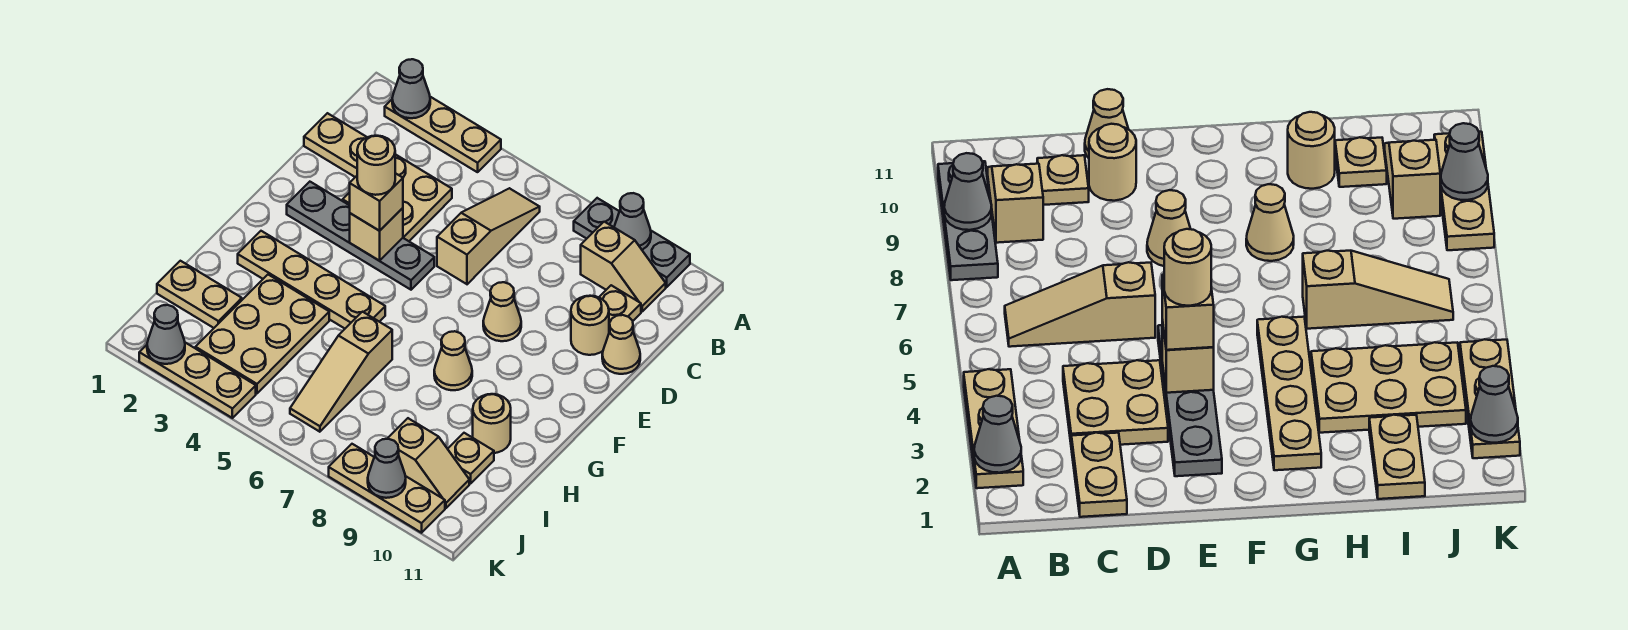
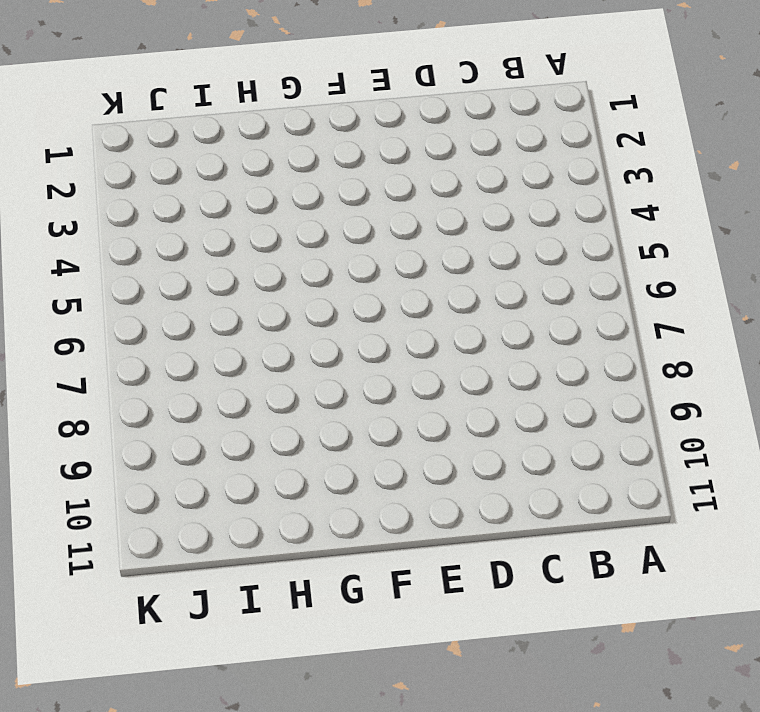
none -> tan plate A2:A4 level 1
none -> grey plate A8:A10 level 1
none -> tan slope B6:D6 level 1 top D

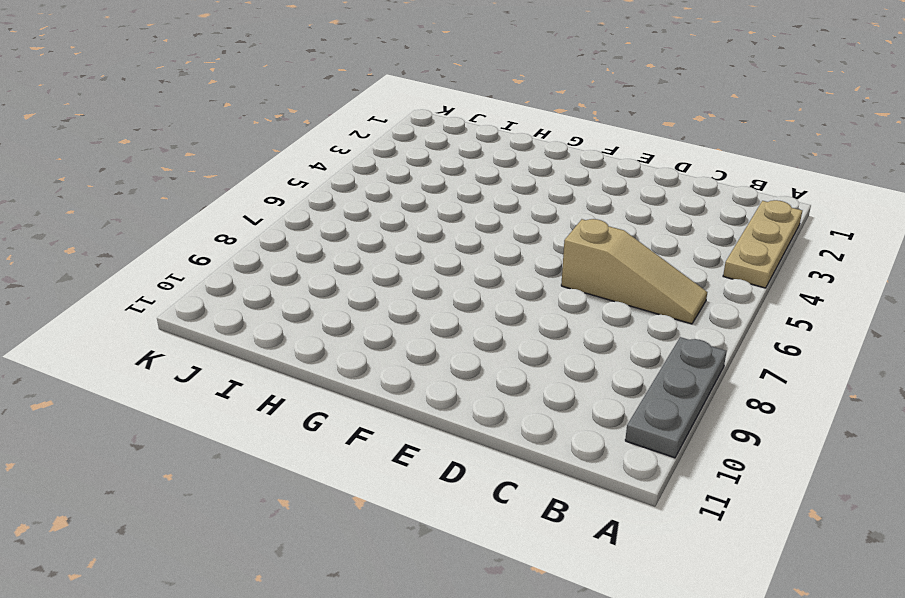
none -> tan slope B9:B10 level 1 top 9
none -> tan plate C1:C2 level 1
none -> tan plate C3:D4 level 1

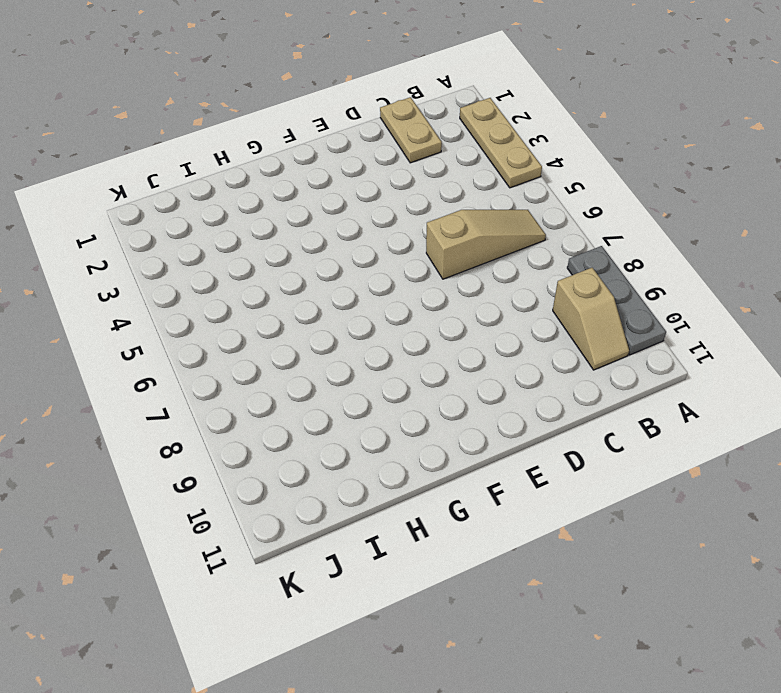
none -> tan plate C3:D4 level 1
none -> tan plate C10 level 1
none -> tan round brick D10 level 1

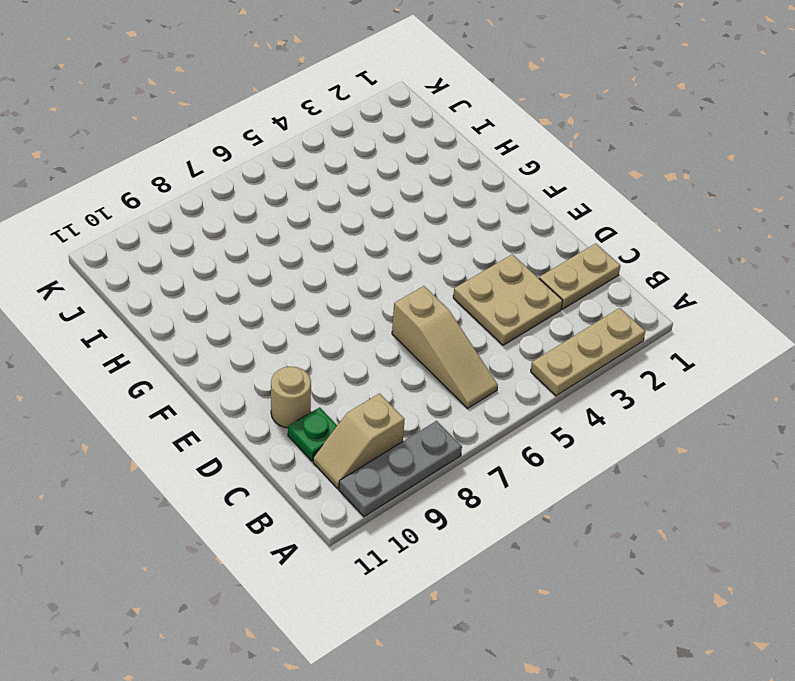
green plate C10 level 1 -> tan plate C10 level 1
none -> tan cone D11 level 1
none -> grey plate E2:E5 level 1
none -> tan cone E8 level 1

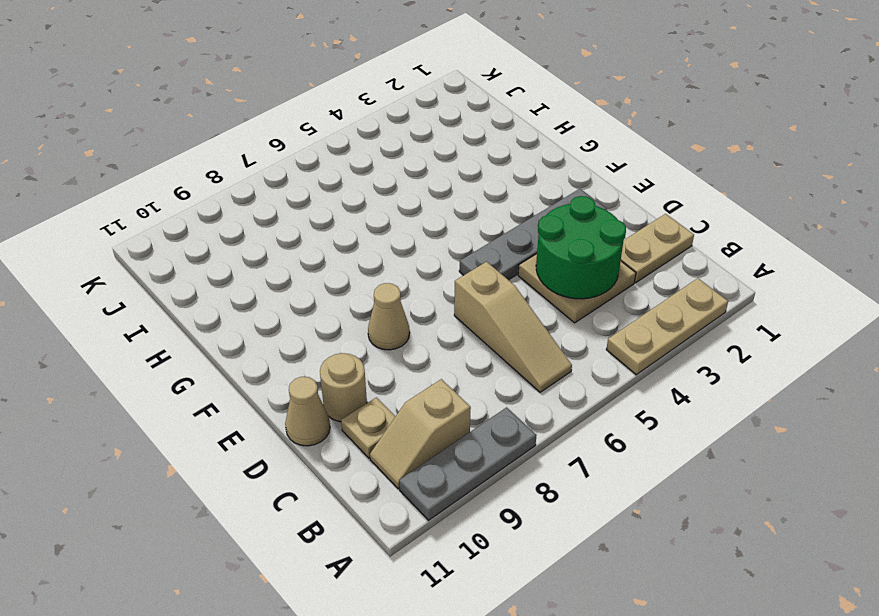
green round brick C3:D4 level 2 -> none
none -> tan plate G2:G5 level 1
none -> tan cone G8 level 1
none -> tan plate H3:J4 level 1

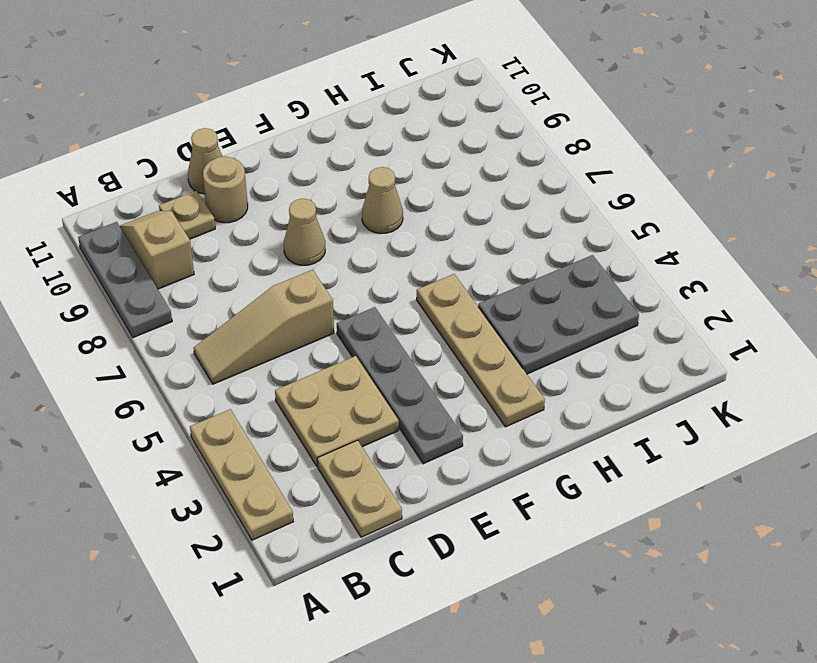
grey plate H3:J4 level 1 -> tan plate H3:J4 level 1
none -> tan slope H6:J6 level 1 top H
none -> tan round brick H10 level 1
none -> tan plate I1:I2 level 1

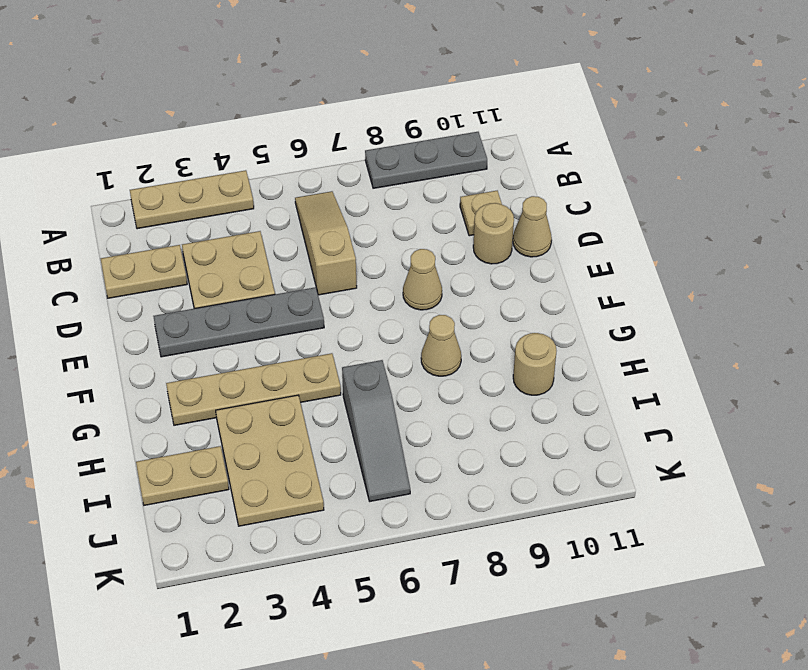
grey slope H6:J6 level 1 top H -> tan slope H6:J6 level 1 top H
none -> tan slope B9:B10 level 1 top 9
none -> tan plate I10 level 1
none -> tan slope J9:J10 level 1 top 9

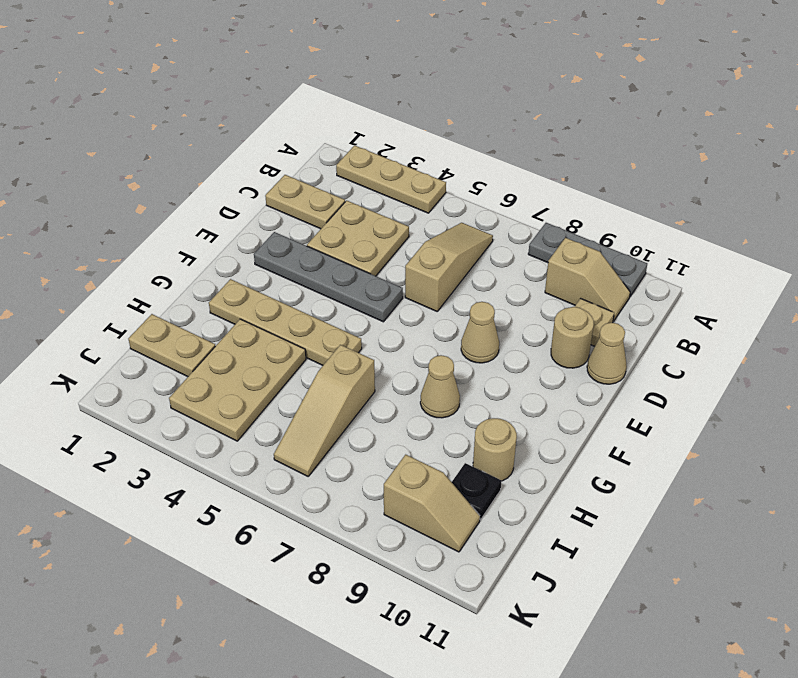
black plate I10 level 1 -> tan plate I10 level 1
none -> tan plate K2:K4 level 1
none -> tan plate K8:K10 level 1
none -> grey cone A2 level 2

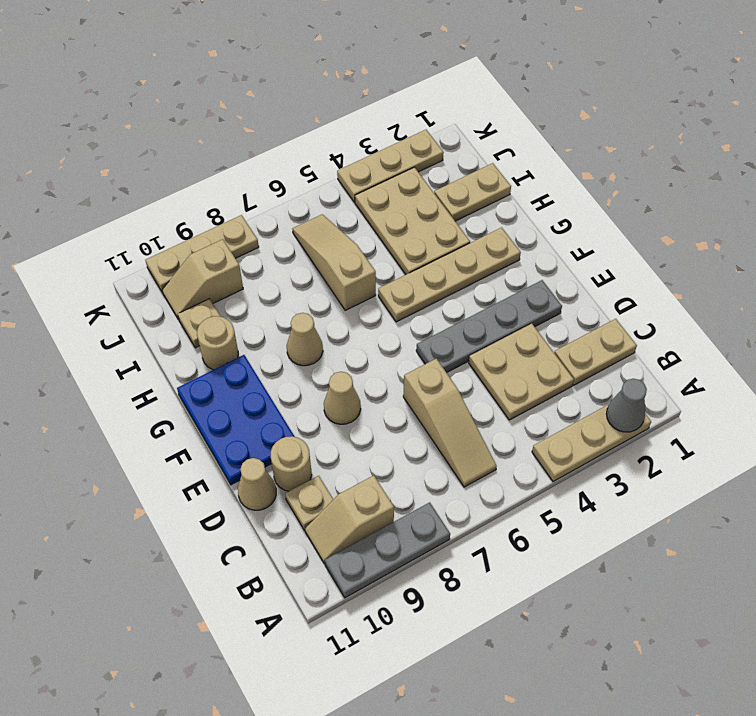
blue plate E10:G11 level 1 -> none
none -> grey cone A9 level 2
none -> tan brick E4 level 2
none -> grey cone K2 level 2

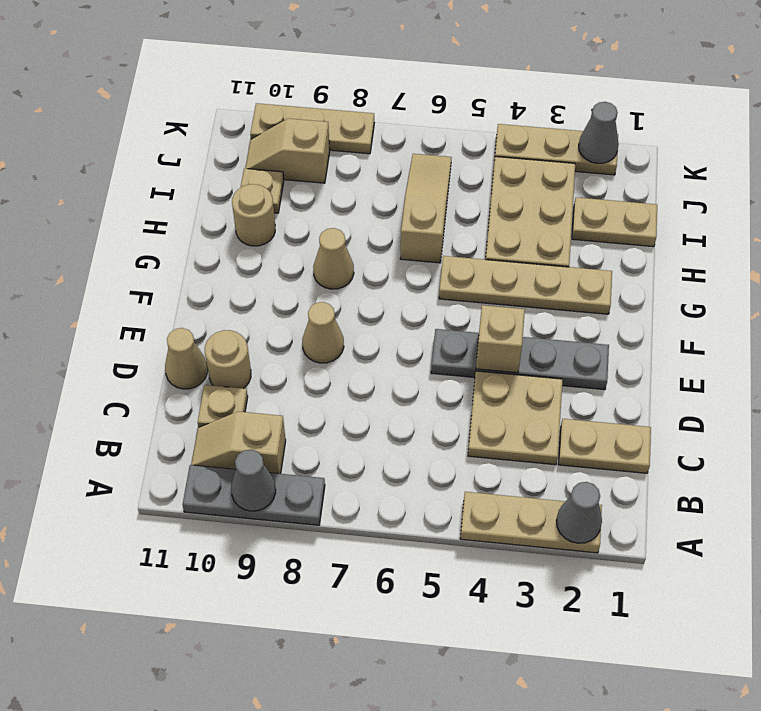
none -> tan slope B6:D6 level 1 top D
none -> grey cone K9 level 2
none -> tan brick E4 level 3

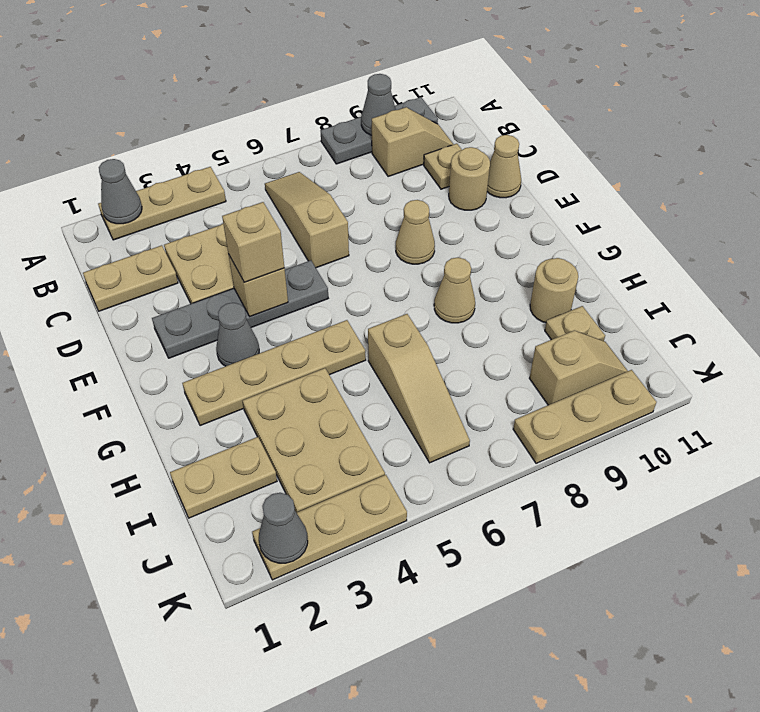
grey cone F3 level 1 -> grey cone K9 level 2
none -> tan round brick E4 level 4

